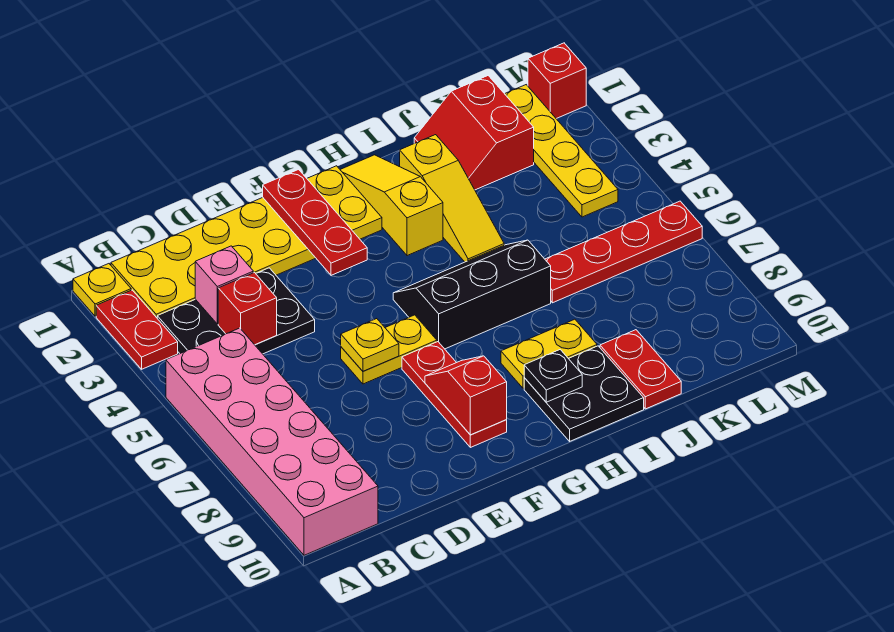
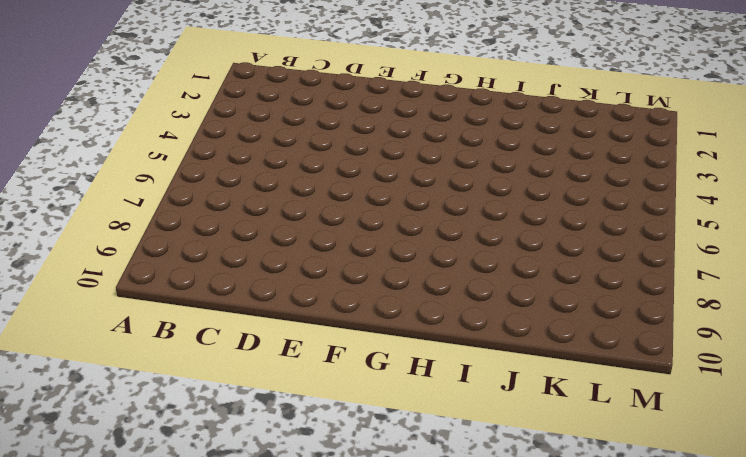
none -> yellow plate A1 level 1
none -> red plate A2:A3 level 1
none -> pink brick A5:B10 level 1

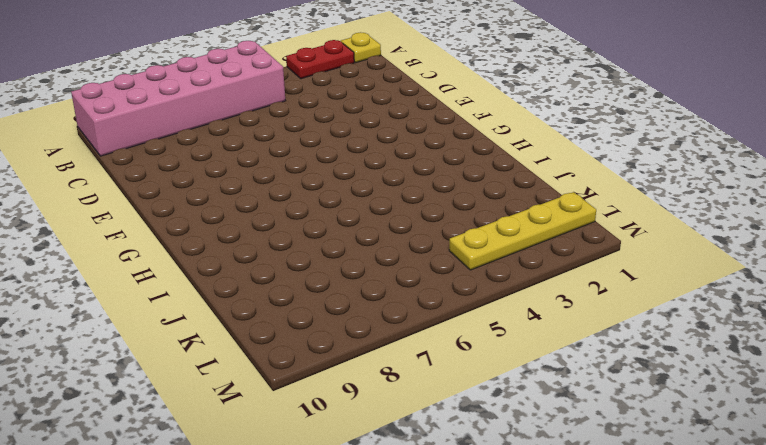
none -> yellow plate B1:G2 level 1
none -> black plate B3:D4 level 1
none -> yellow plate E6:F6 level 1

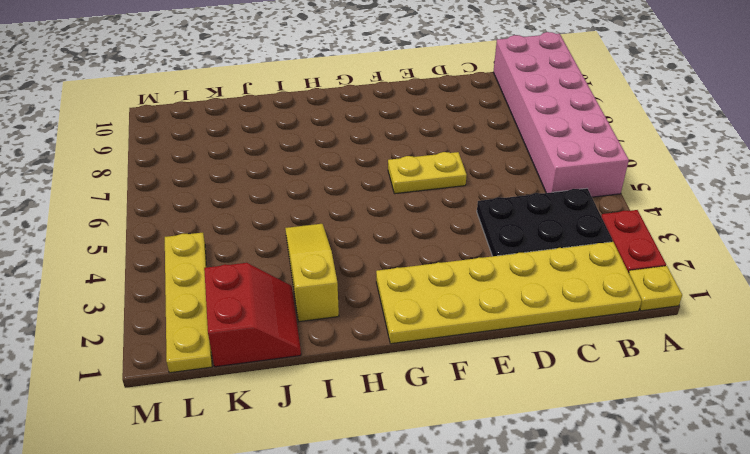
none -> red plate F7:F9 level 1
none -> black slope G5:I6 level 1 top 6
none -> yellow slope H1:H3 level 1 top 3

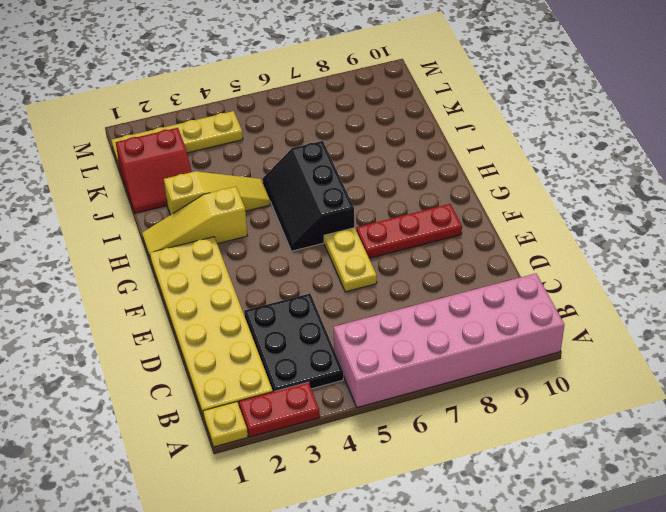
none -> yellow plate H8:I8 level 1
none -> black plate H9:I10 level 1
none -> red plate J6:M6 level 1

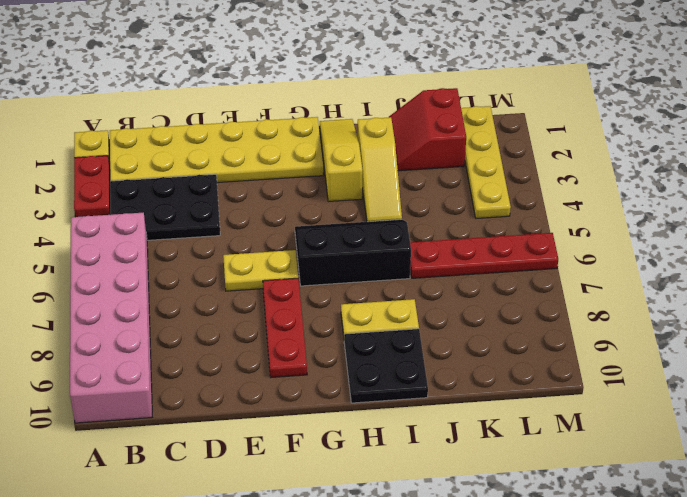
none -> red plate J9:J10 level 1
none -> red brick M1 level 1
none -> pink brick C3 level 2

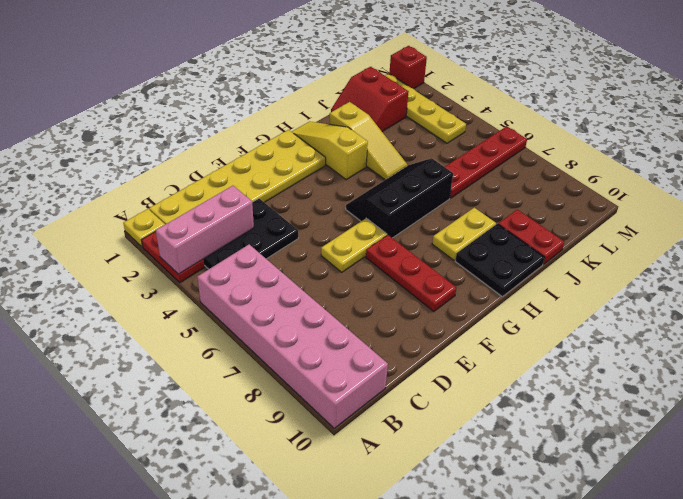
pink brick A3:C3 level 2 -> pink brick C3 level 2
none -> red brick C4 level 2
none -> yellow plate E6 level 2
none -> red plate F1:F3 level 2

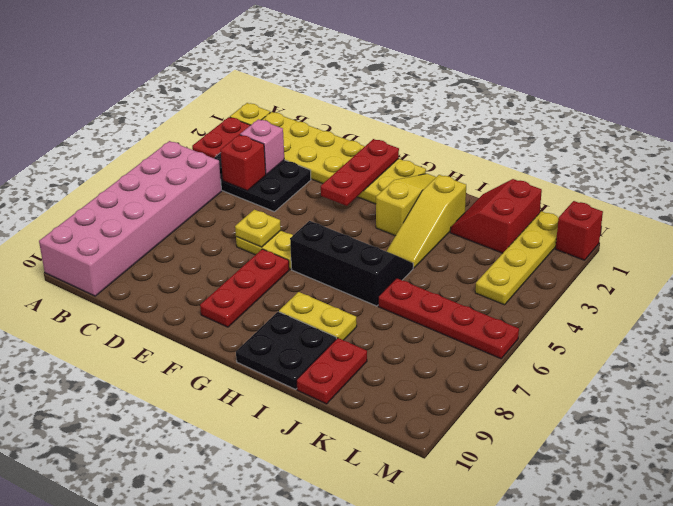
none -> red slope F8:F9 level 2 top 9
none -> black plate H9 level 2

